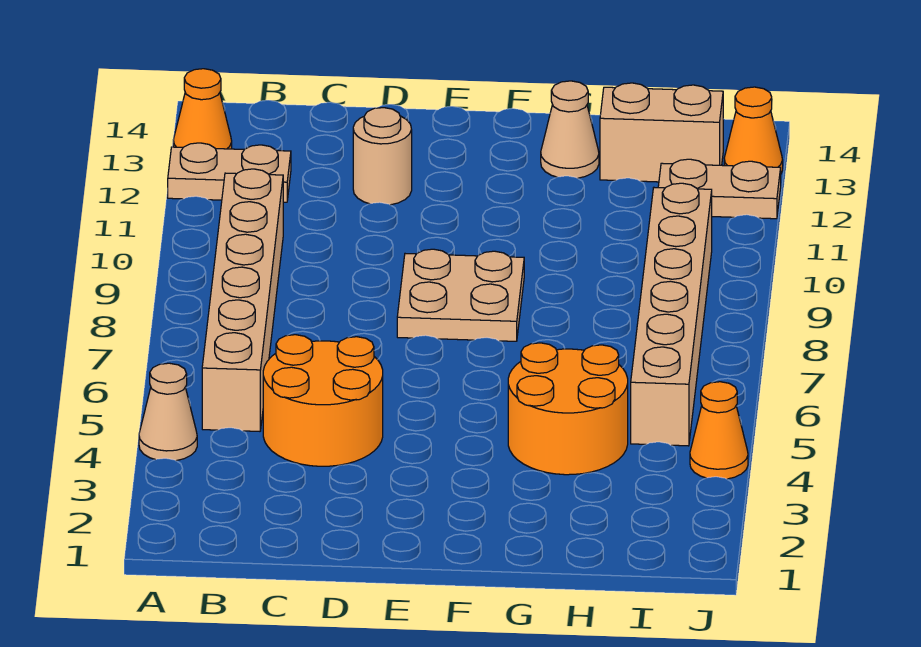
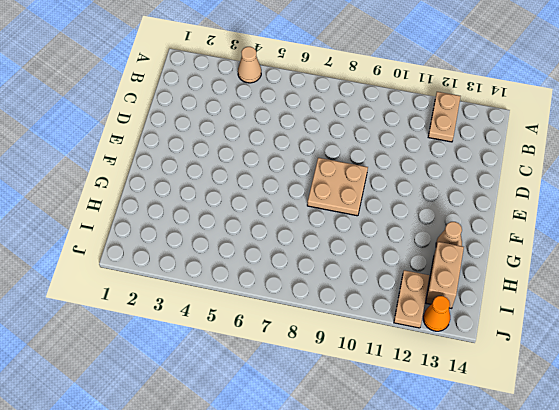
none -> orange cone A13 level 1
none -> tan brick B5:B10 level 1
none -> orange round brick C4:D5 level 1

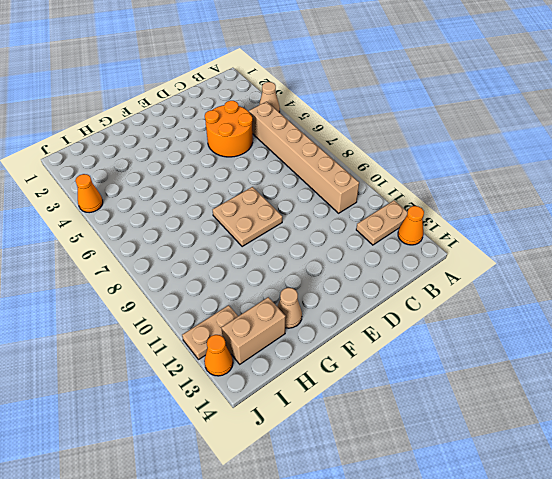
none -> tan round brick D12 level 1
none -> orange round brick G4:H5 level 1
none -> tan brick I5:I10 level 1

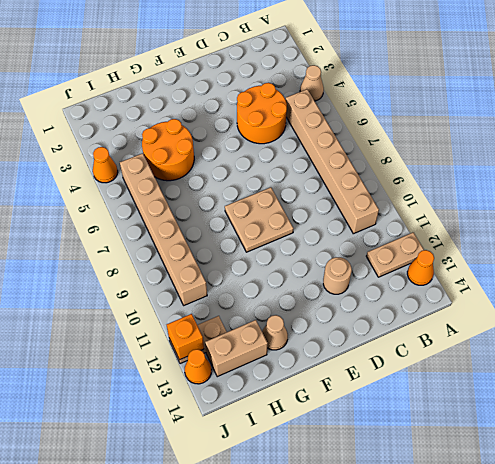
orange brick J12 level 2 -> none

